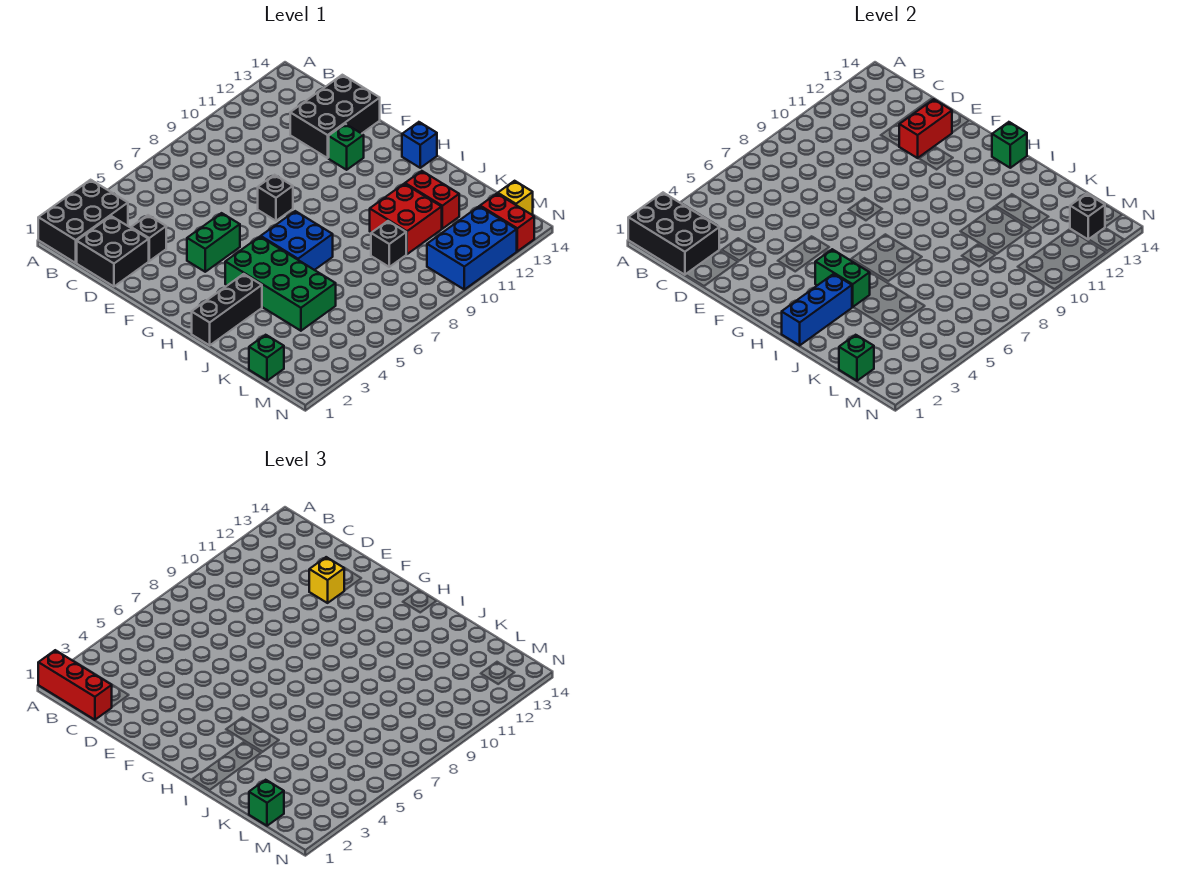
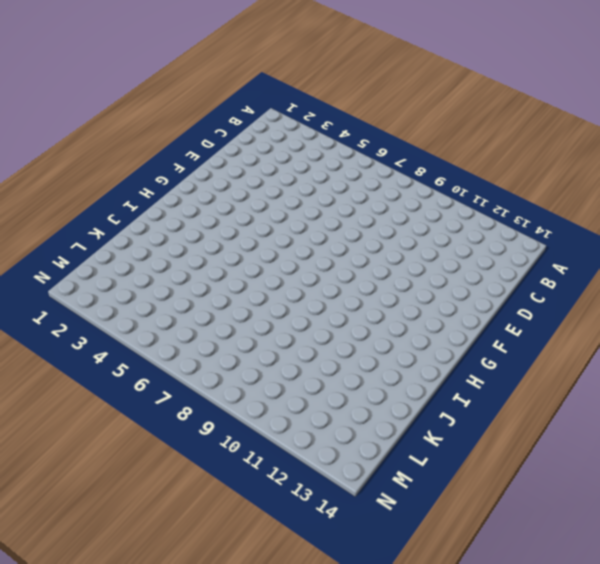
none -> black brick A1:B3 level 1
none -> black brick C1:D2 level 1
none -> black brick D3 level 1

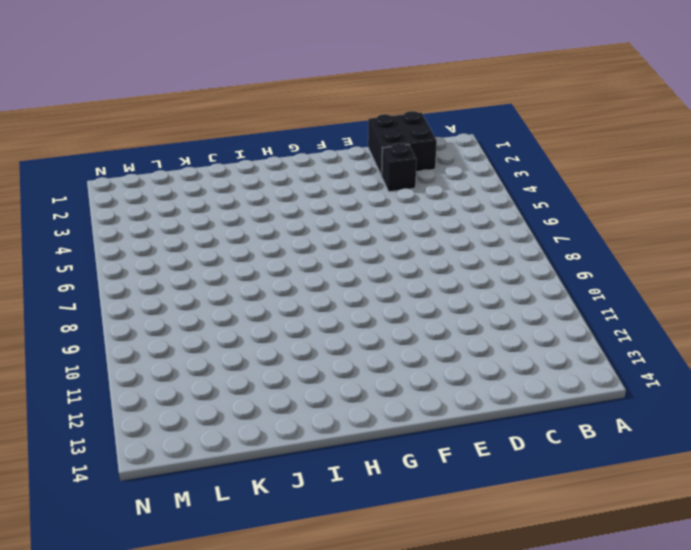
none -> black brick A1:B3 level 1
none -> black brick D12:E14 level 1
none -> green brick F4:F5 level 1

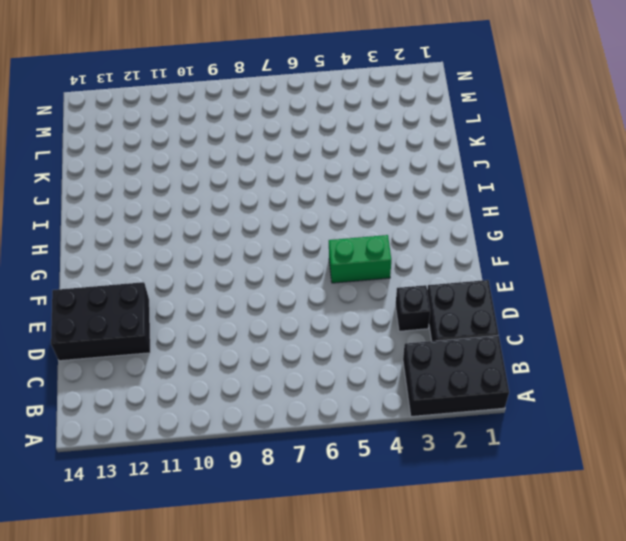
none -> black brick F8 level 1
none -> green brick F12 level 1
none -> green brick H4:K5 level 1

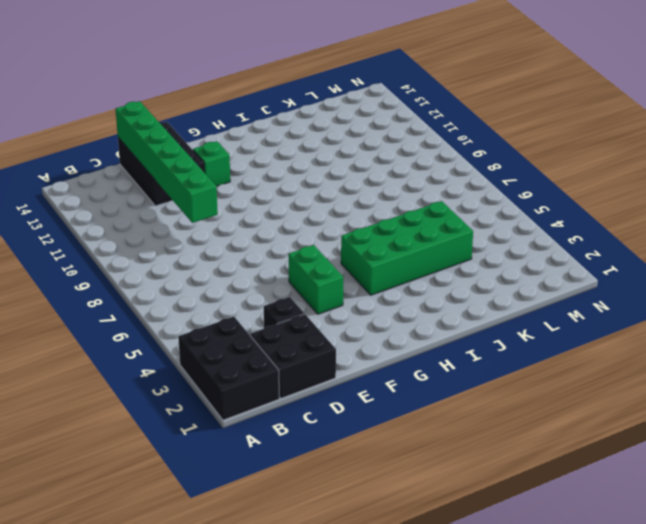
green brick D9:D14 level 2 -> none
none -> black brick F8 level 1
none -> blue brick H6:I7 level 1
none -> blue brick H14 level 1

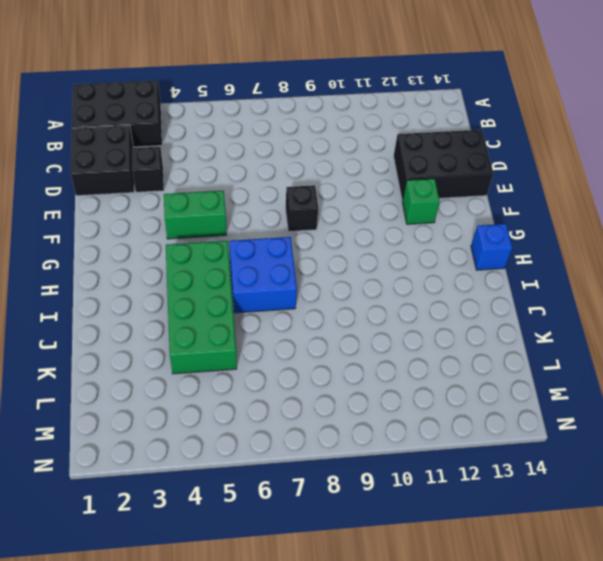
none -> black brick I1:I3 level 1
none -> red brick J10:K11 level 1
none -> red brick J12:K12 level 1

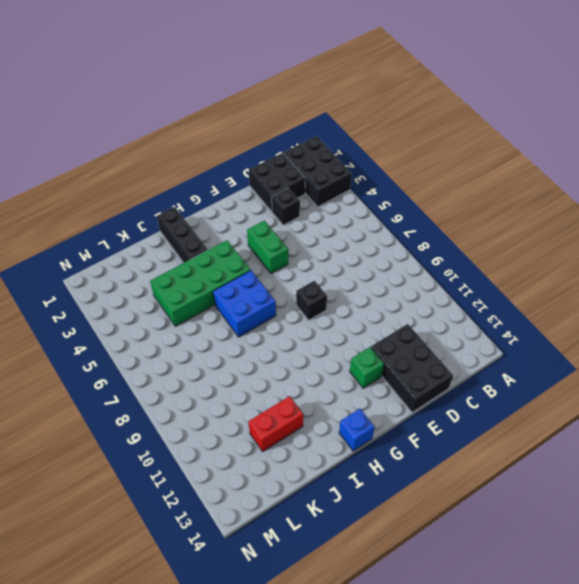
none -> red brick J10:K11 level 1
none -> black brick K9 level 1
none -> green brick L1 level 1

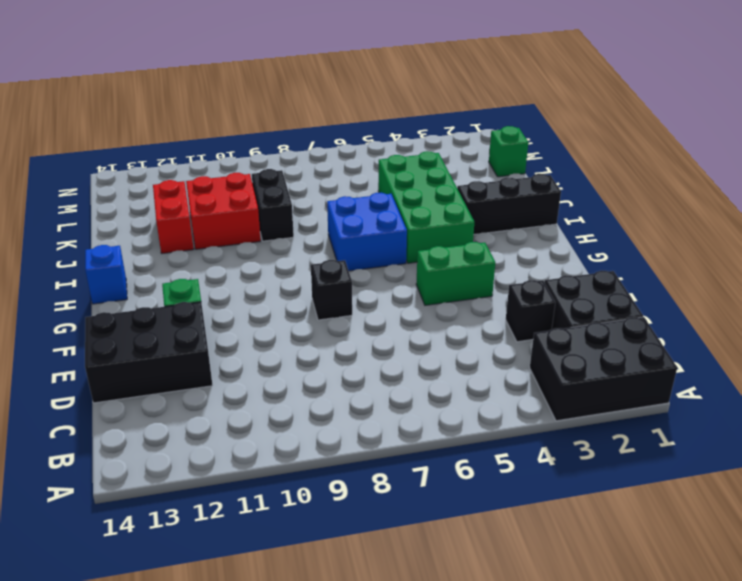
black brick J9:K9 level 1 -> black brick K9 level 1
none -> blue brick M10:N12 level 1
none -> red brick M13:N13 level 1
none -> yellow brick M14 level 1

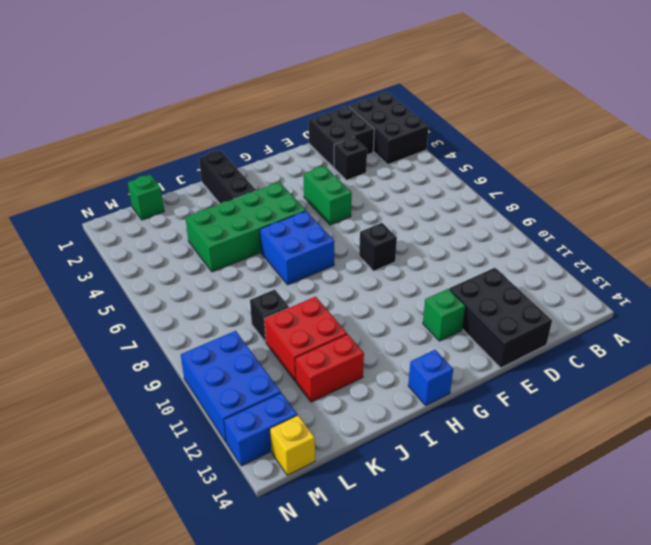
blue brick M13:N13 level 1 -> red brick M13:N13 level 1
none -> black brick A1:C2 level 2
none -> red brick E12:E13 level 2
none -> green brick H4:I4 level 2

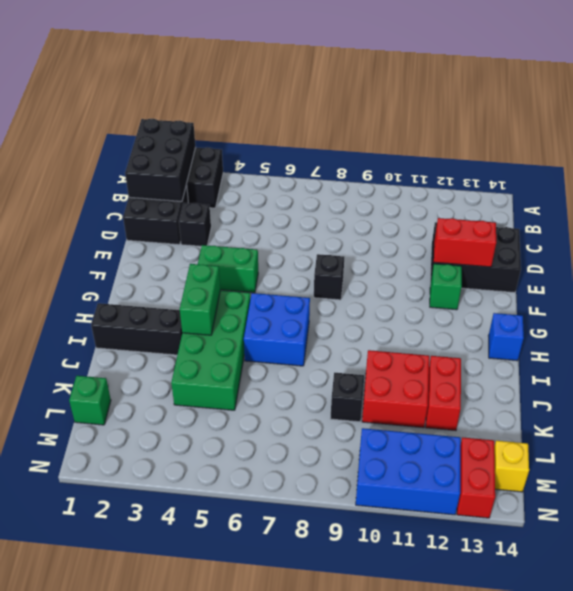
none -> green brick H14 level 2
none -> blue brick I1:I3 level 2
none -> green brick L1 level 2

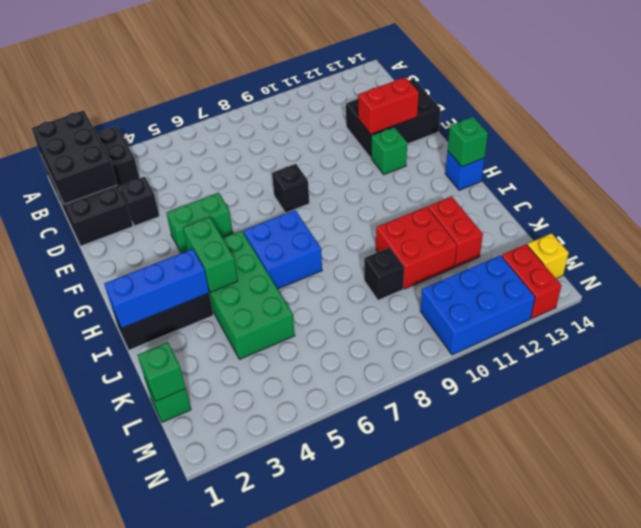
none -> black brick M13 level 2
none -> red brick A1:C1 level 3
none -> yellow brick E12 level 3

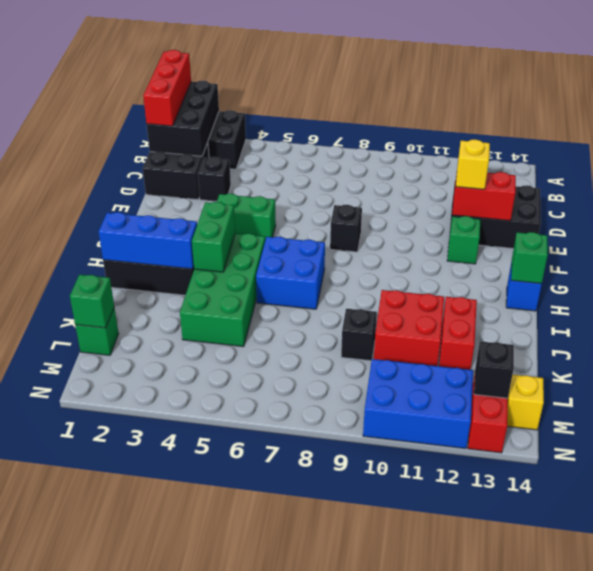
none -> green brick L1 level 3

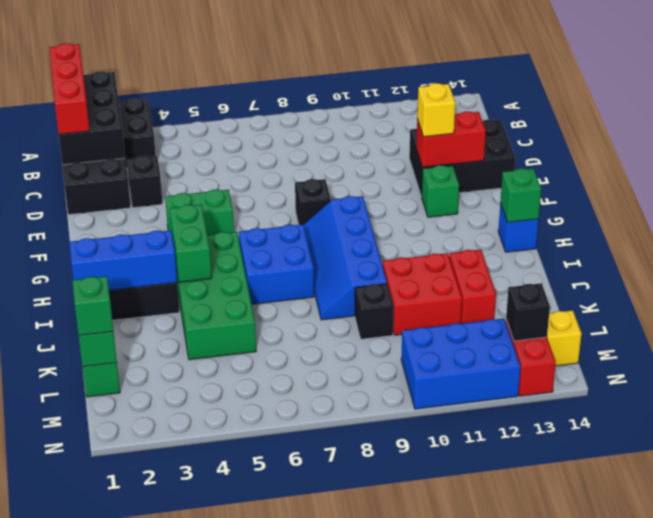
blue slope G8:J9 level 1 top 9 -> none

